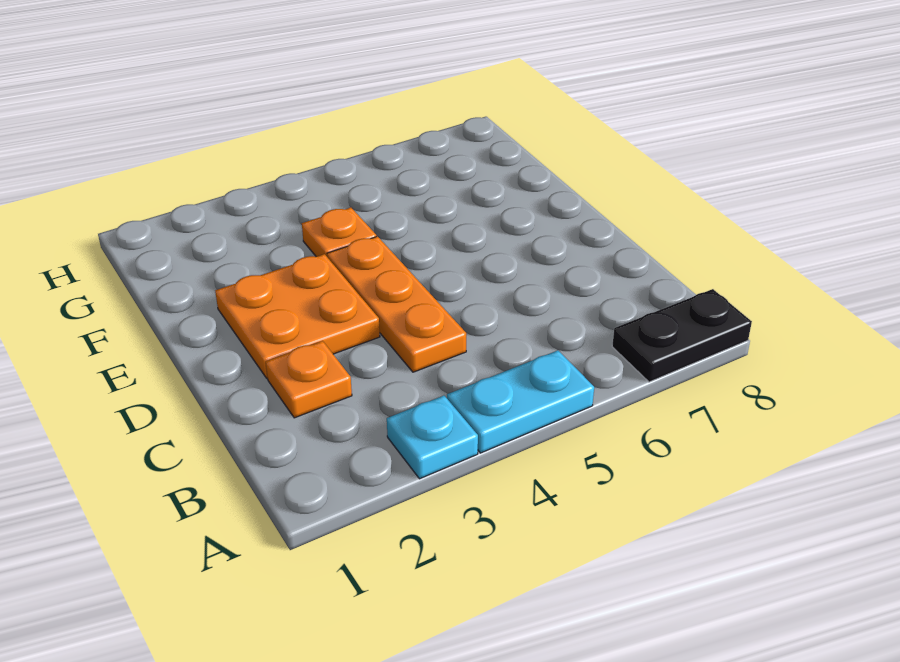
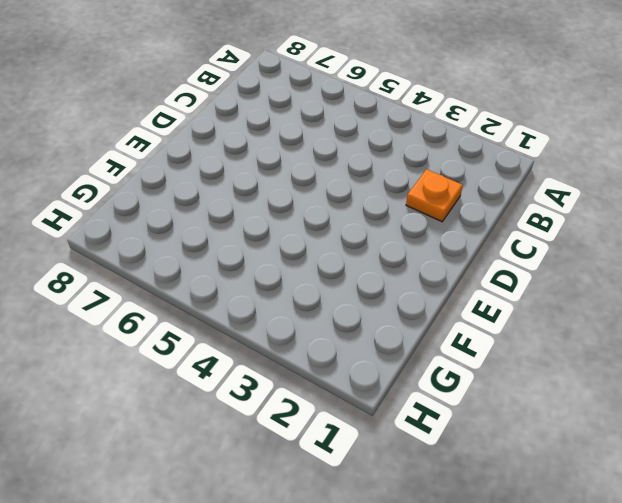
none -> cyan plate A3 level 1
none -> cyan plate A4:A5 level 1

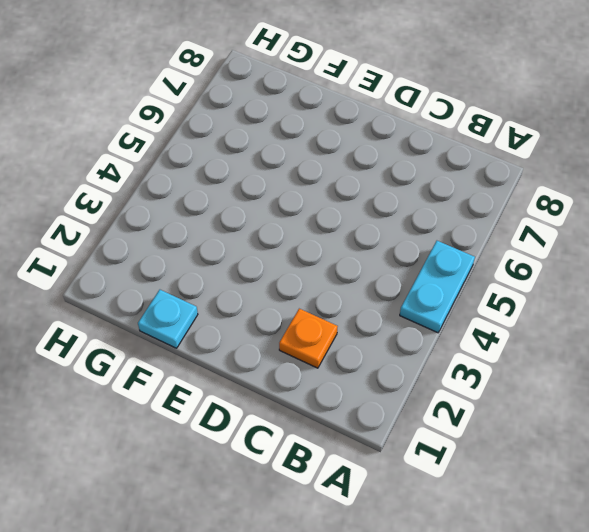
cyan plate F1 level 1 -> cyan plate A3 level 1
none -> black plate A7:A8 level 1
none -> orange plate C4:E4 level 1

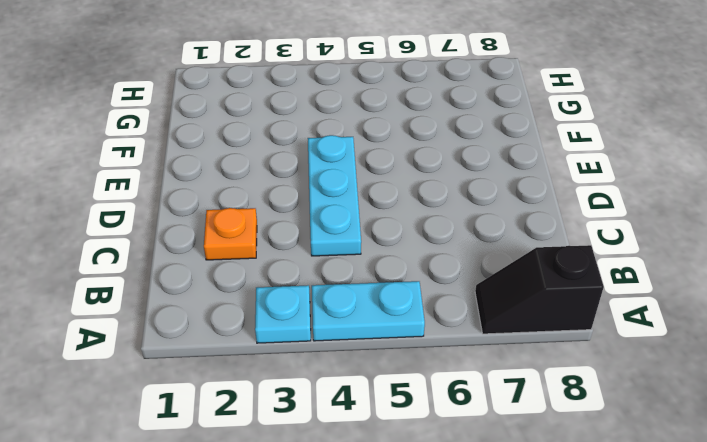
black slope A7:A8 level 1 top 8 -> black plate A7:A8 level 1
cyan plate C4:E4 level 1 -> orange plate C4:E4 level 1
none -> orange plate D2:E3 level 1
none -> orange plate F4 level 1

